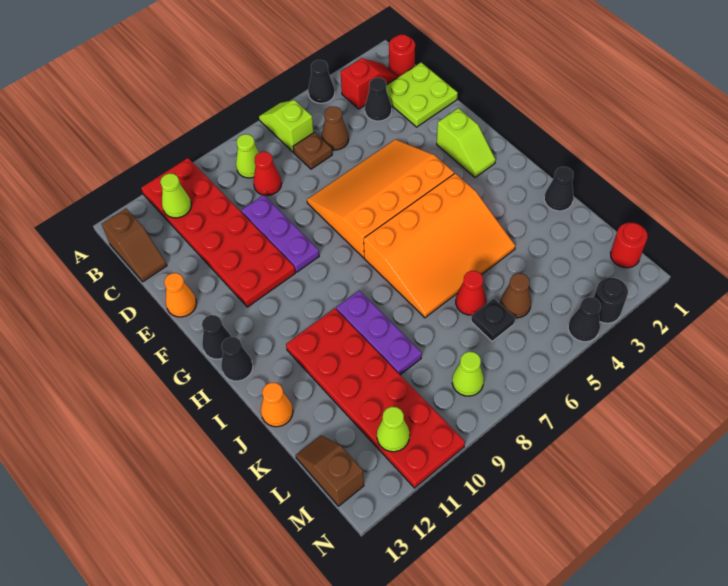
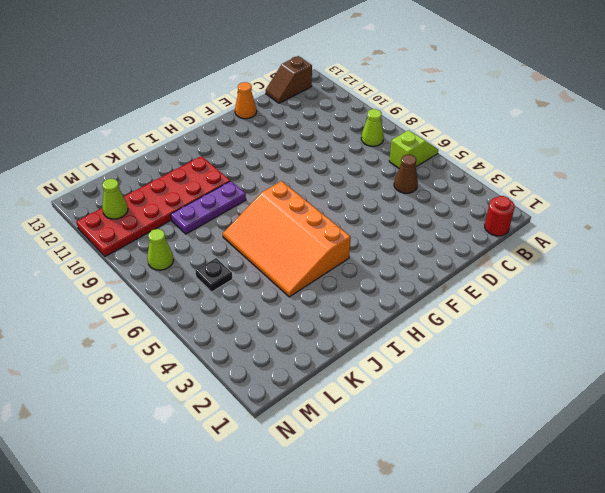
none -> black cone A4 level 1
none -> red plate A10:F11 level 1
none -> red slope B2:B3 level 1 top 3
none -> lime plate C1:D2 level 1

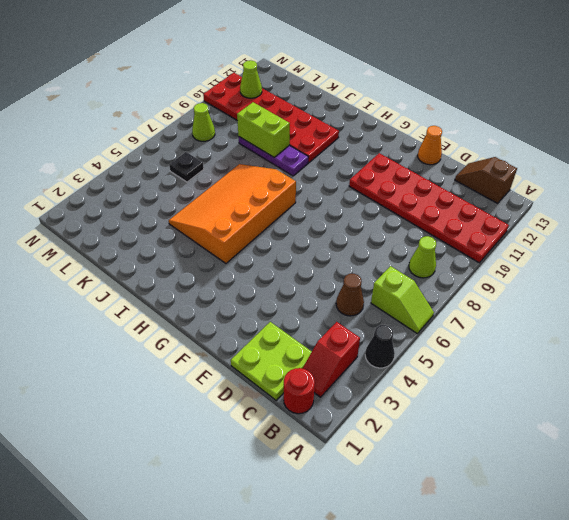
lime brick J9:K9 level 2 -> none
none -> black cone C3 level 1
none -> brown plate C6 level 1
none -> red cone C8 level 1
none -> purple plate D9:F9 level 1

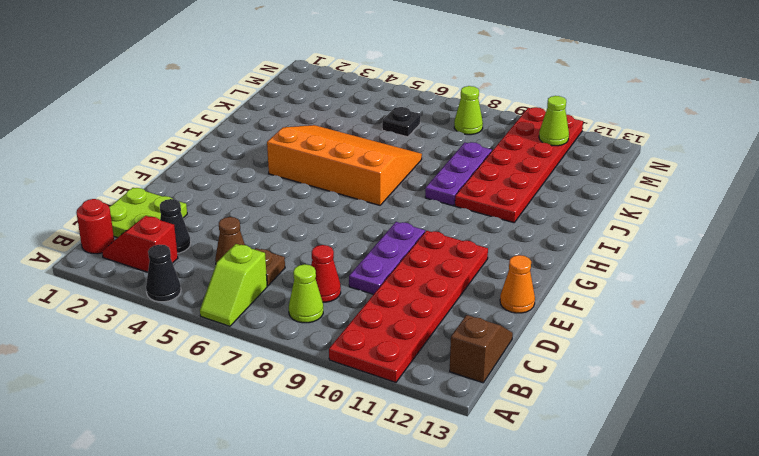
none -> orange slope E4:G7 level 1 top G
none -> lime slope F2:G2 level 1 top F
none -> black cone G13 level 1
none -> black cone H13 level 1

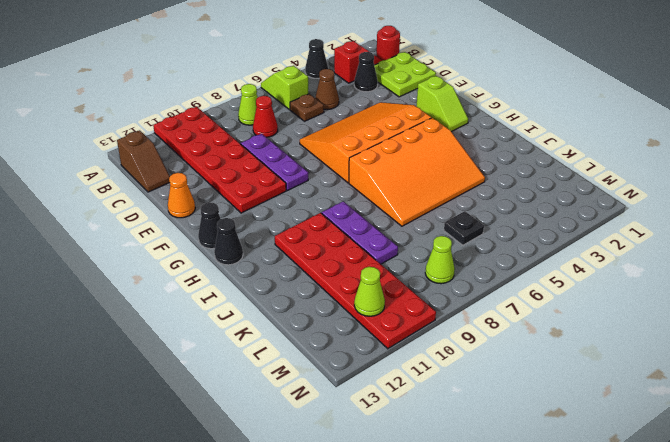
none -> black cone J1 level 1
none -> orange cone J13 level 1
none -> red cone K6 level 1
none -> brown cone L5 level 1

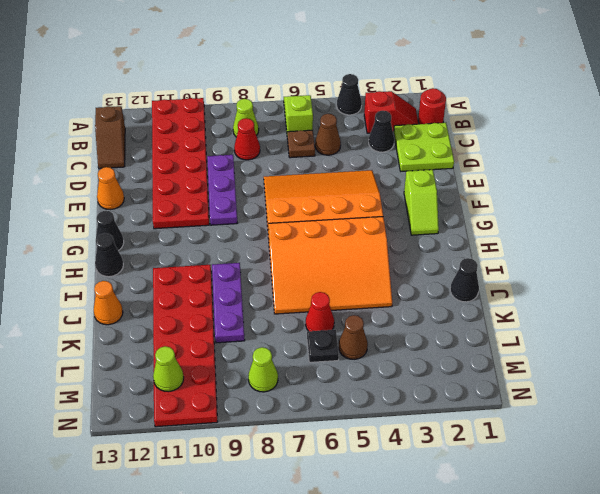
none -> brown slope L13:M13 level 1 top M
none -> red round brick M1 level 1
none -> black round brick N3 level 1
none -> black cone N4 level 1

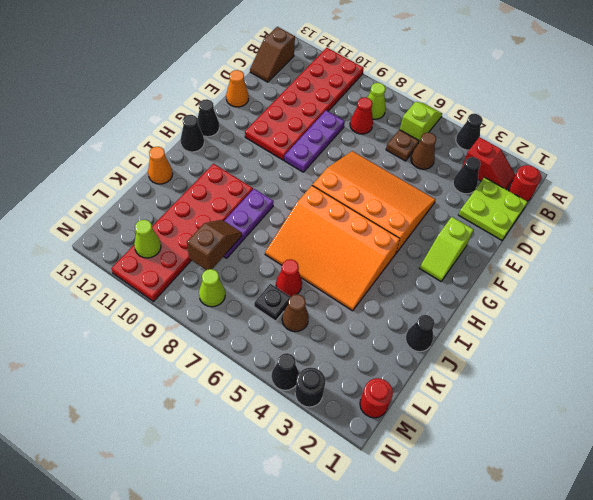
brown slope K9:L9 level 2 top L -> brown slope L13:M13 level 1 top M
none -> lime cone B11 level 2

